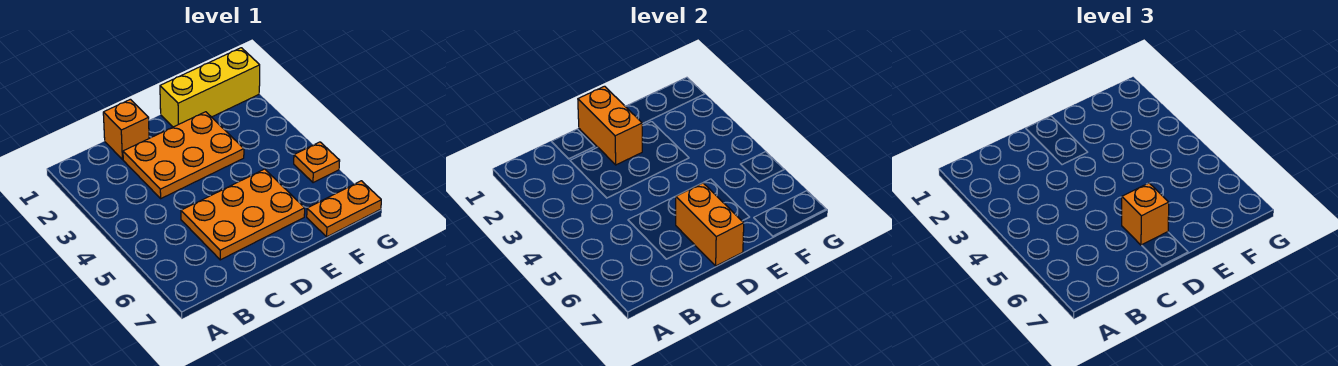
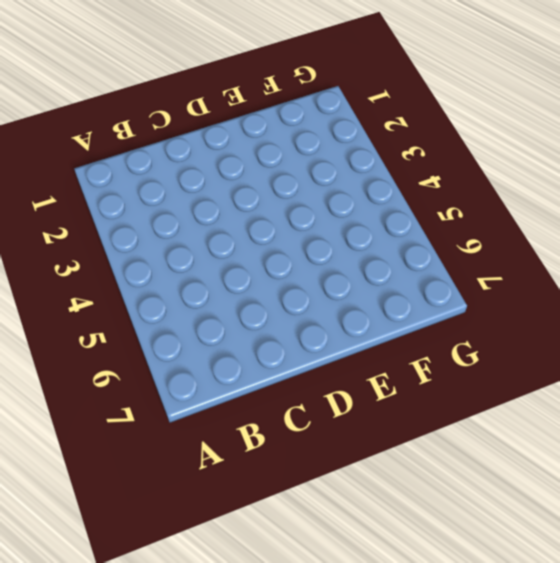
none -> orange brick C1 level 1
none -> orange plate C2:E3 level 1

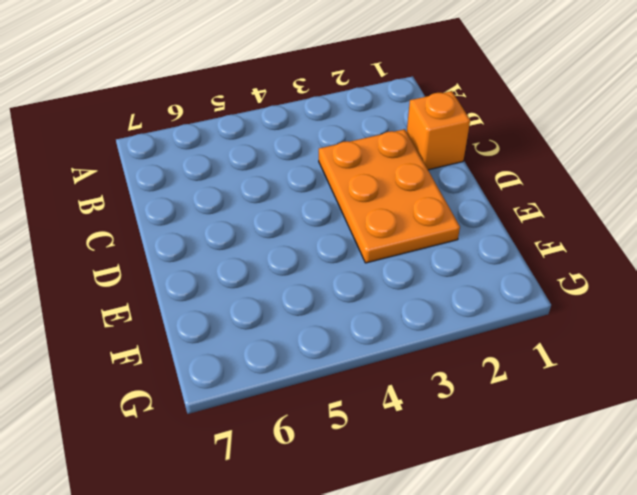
none -> orange plate C5:E6 level 1
none -> yellow brick E1:G1 level 1

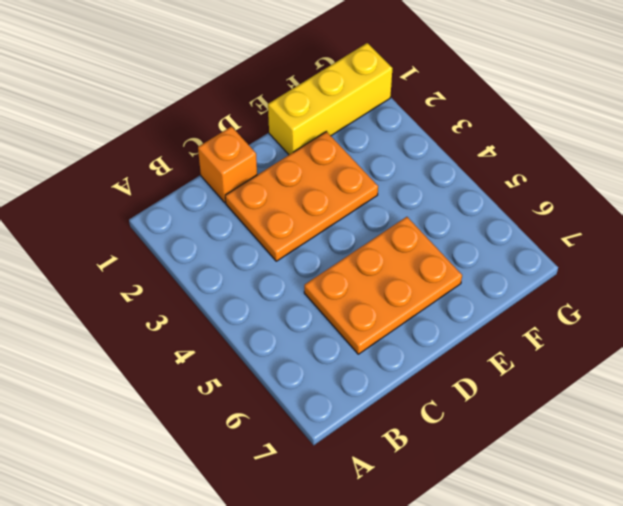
none -> orange plate F7:G7 level 1
none -> orange plate G5 level 1

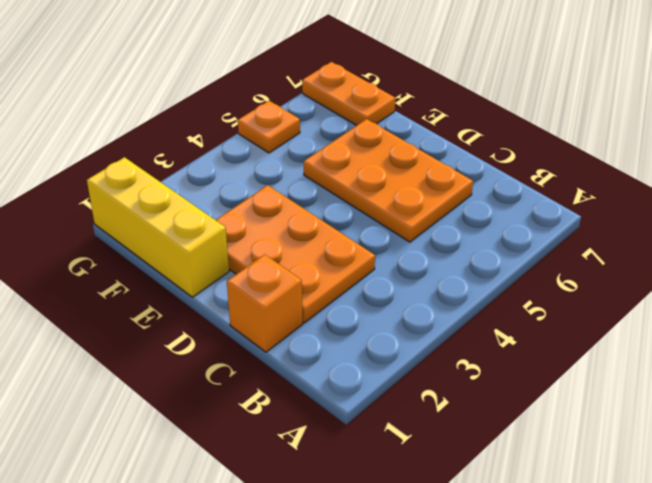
none -> orange brick D1:D2 level 2
none -> orange brick D6:D7 level 2

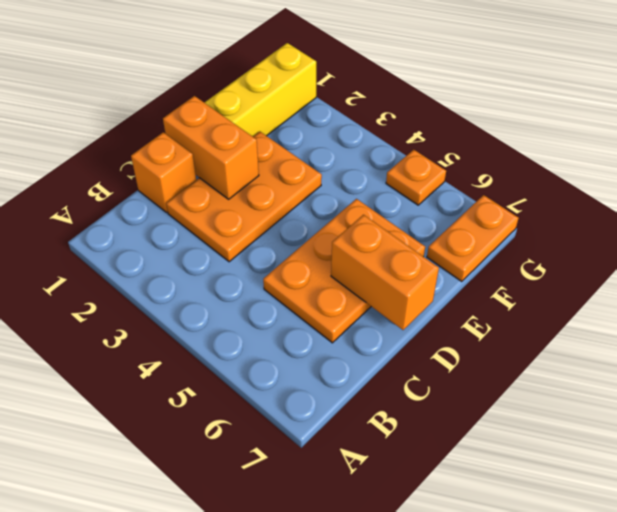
none -> orange brick D6 level 3

